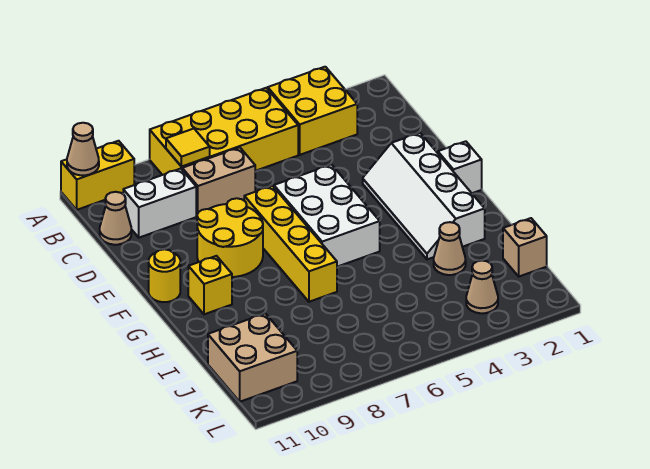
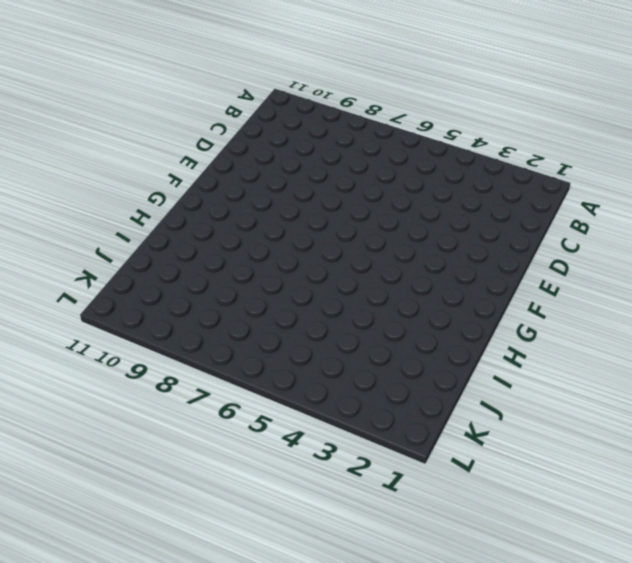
none -> yellow brick A3:B4 level 1
none -> yellow brick A5:B8 level 1
none -> yellow brick A10:A11 level 1

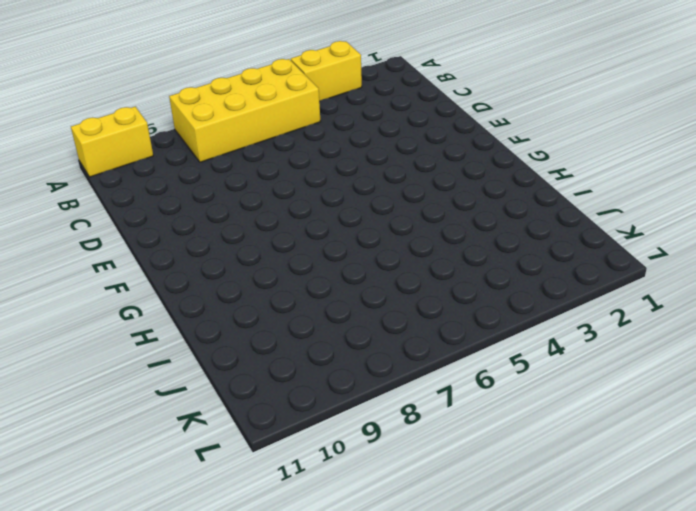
yellow brick A3:A4 level 1 -> yellow brick A3:B4 level 1
none -> tan brick C7:C8 level 1
none -> white brick C9:C10 level 1
none -> tan cone C11 level 1

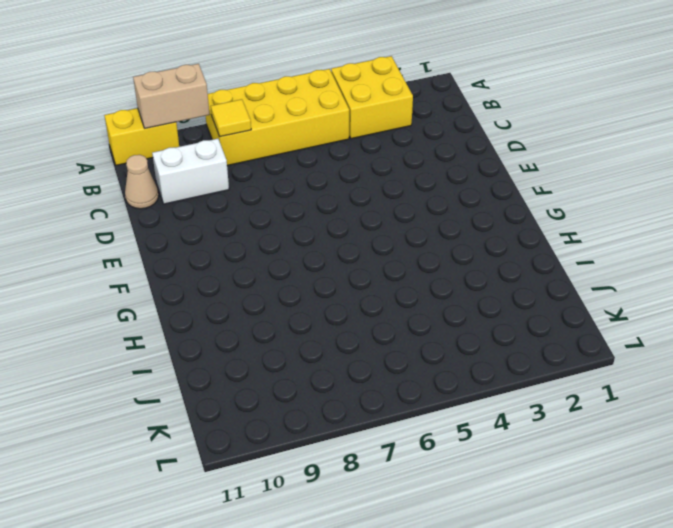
tan brick A9:A10 level 2 -> tan brick C7:C8 level 1
none -> white slope E2:H3 level 1 top 2
none -> white brick E5:G6 level 1
none -> yellow brick E7:H7 level 1

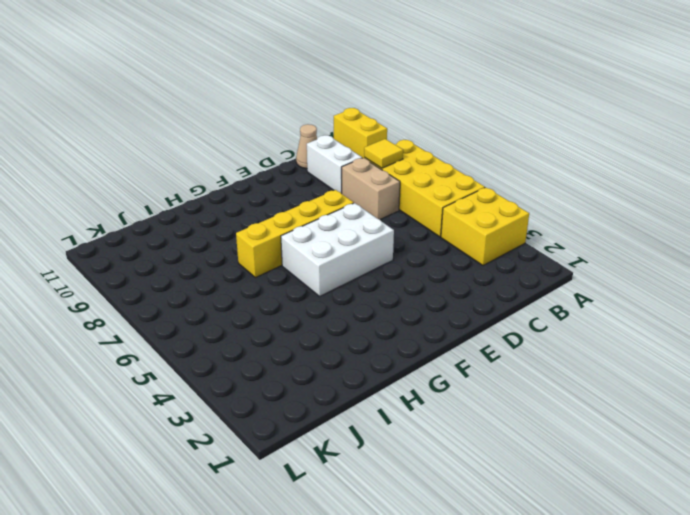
none -> white slope E2:H3 level 1 top 2
none -> yellow round brick E8:F9 level 1
none -> white brick F1 level 1

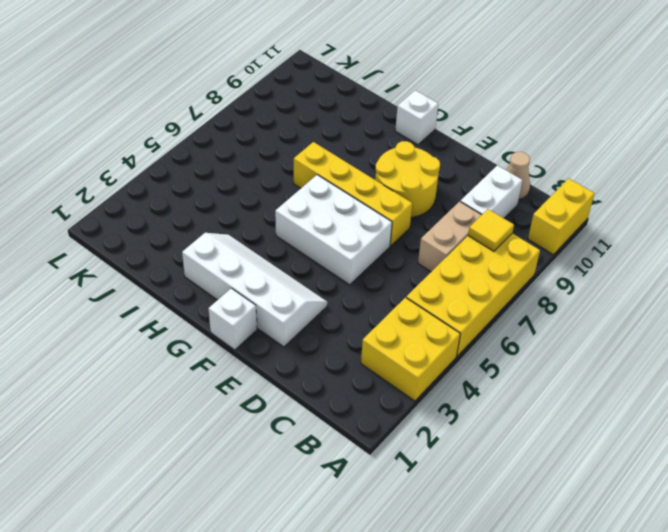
white brick G11 level 1 -> none
none -> yellow round brick F11 level 1
none -> yellow brick G10 level 1
none -> tan cone I3 level 1

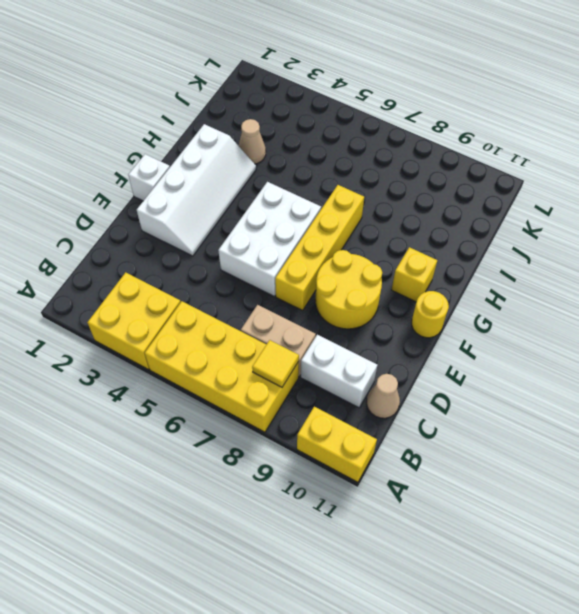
none -> tan brick J1 level 1
none -> tan brick J10:K11 level 1
none -> tan cone K3 level 1

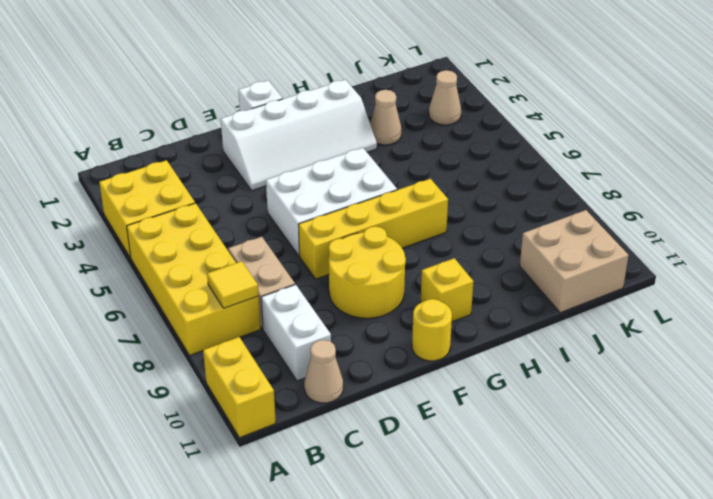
none -> tan brick J1 level 1
none -> tan cone A11 level 2

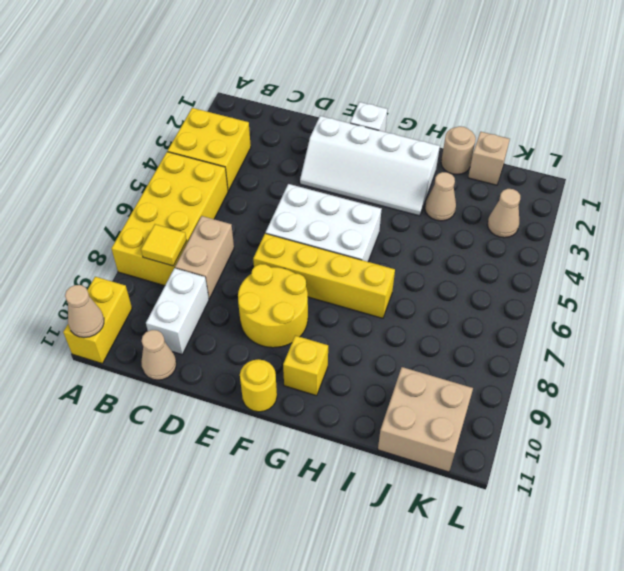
tan round brick I1 level 1 -> none

